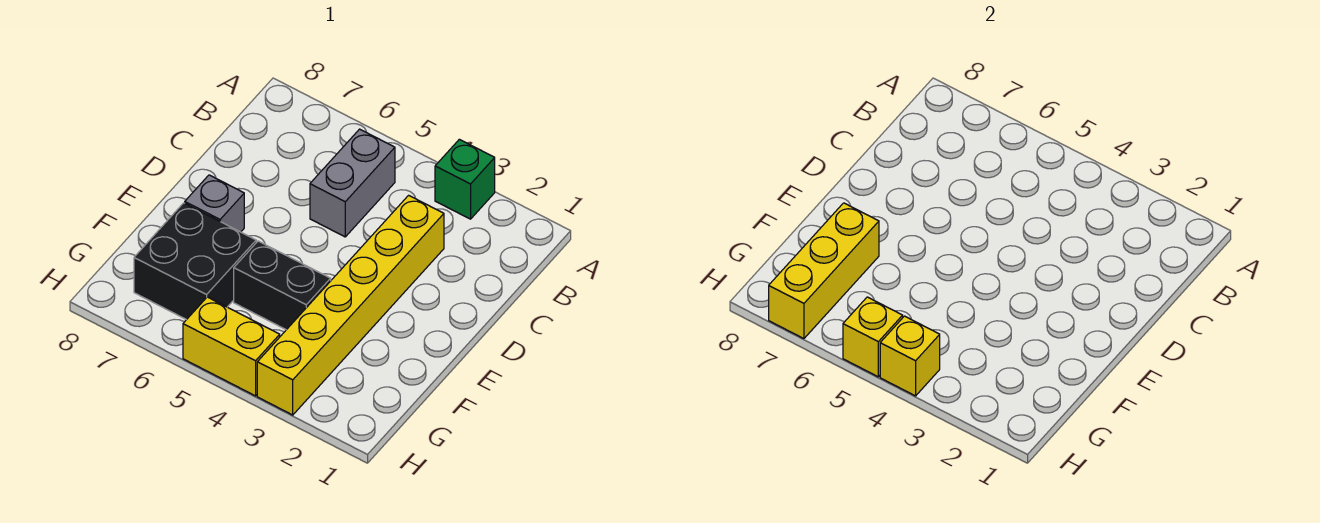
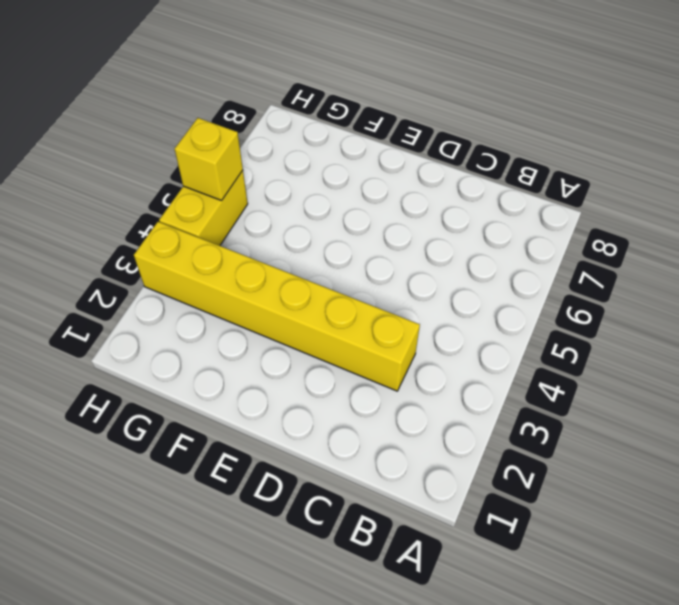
none -> green brick A3 level 1
none -> grey brick B5:C5 level 1

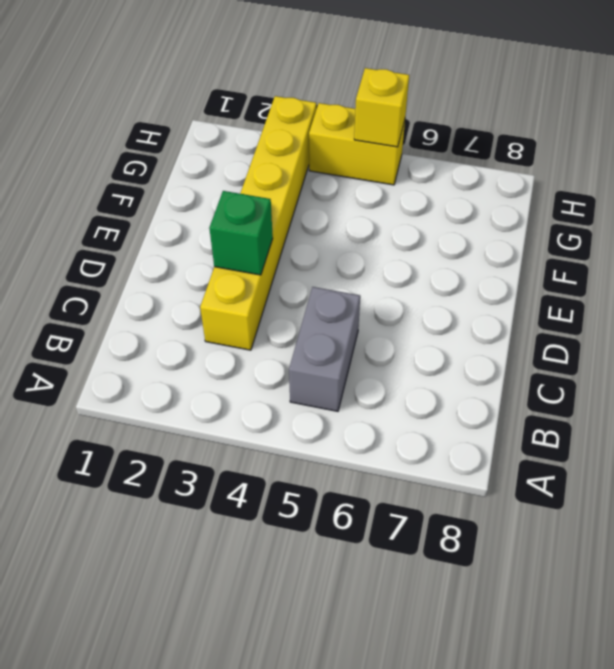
green brick D3 level 2 -> green brick A3 level 1
none -> grey brick E7 level 1
none -> black brick F4:F5 level 1

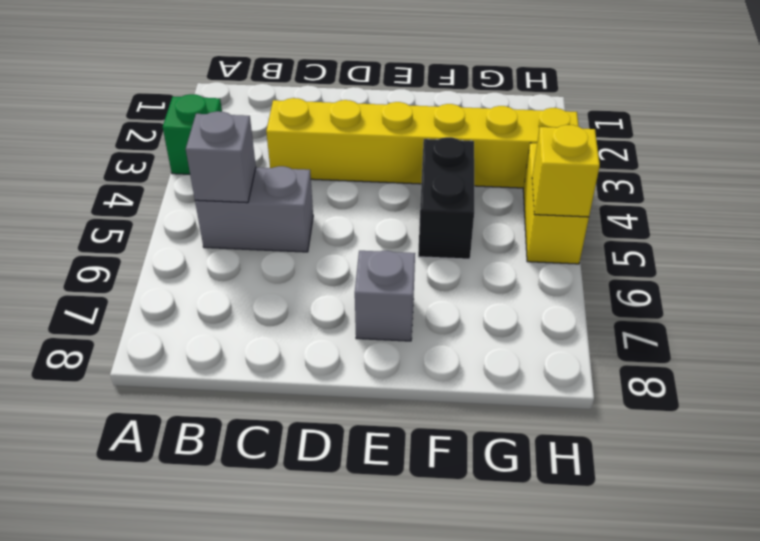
grey brick B5 level 2 -> none
none -> black brick F6:G7 level 1
none -> yellow brick F7:H7 level 2

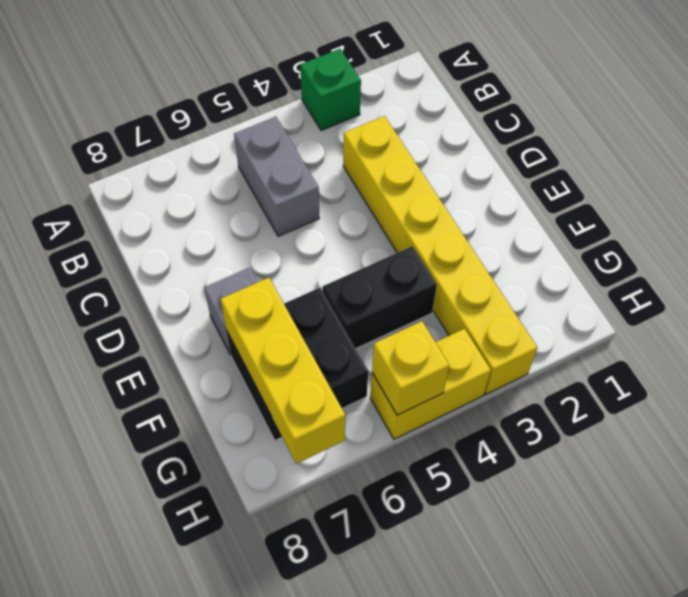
none -> yellow brick H4 level 2

